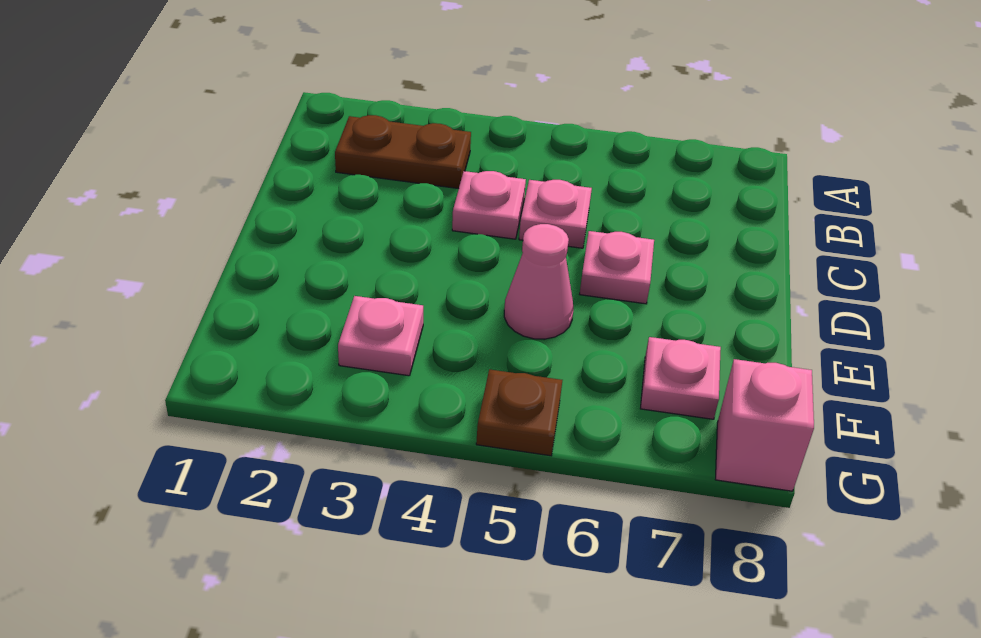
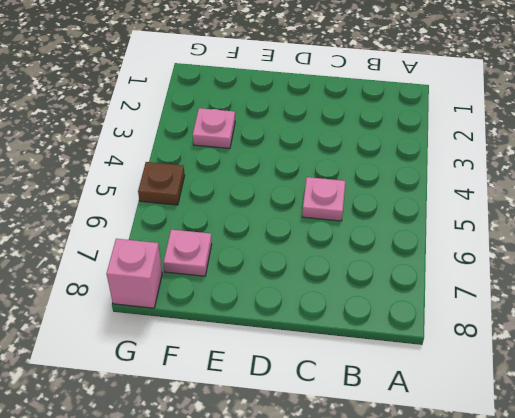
none -> brown plate B2:B3 level 1
none -> pink plate C4 level 1

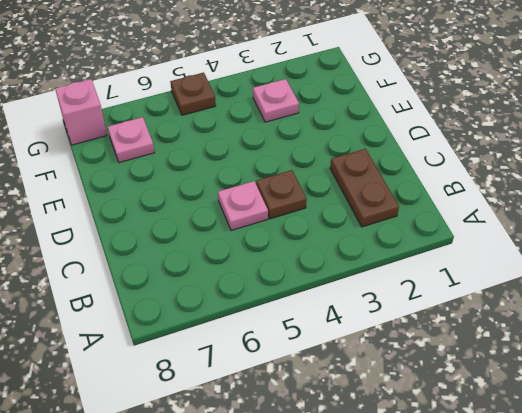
brown plate B2:C2 level 1 -> brown plate B2:B3 level 1
brown plate C4 level 1 -> pink plate C4 level 1
none -> pink plate D6 level 1
none -> pink cone E5 level 1

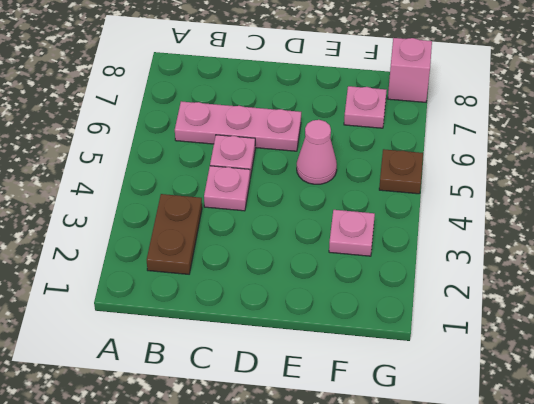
pink plate B6:D6 level 1 -> pink plate D6 level 1

